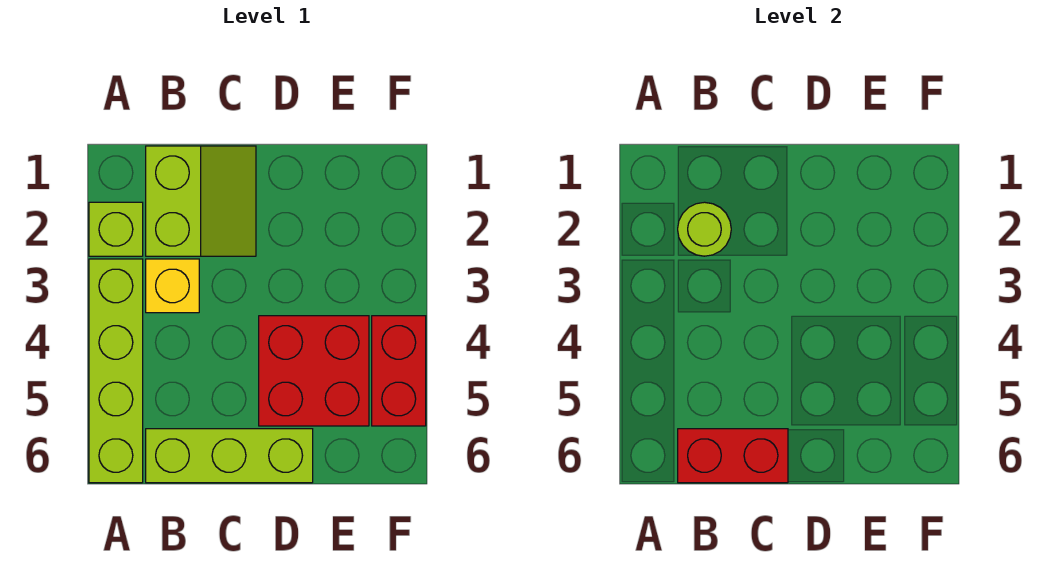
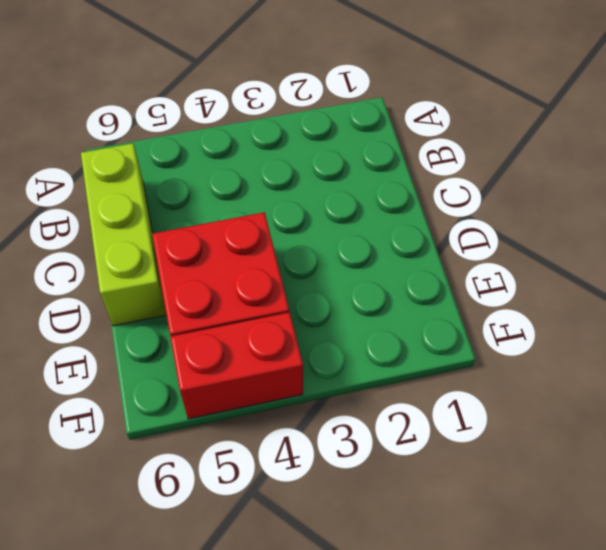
none -> lime brick A2 level 1
none -> lime brick A3:A6 level 1

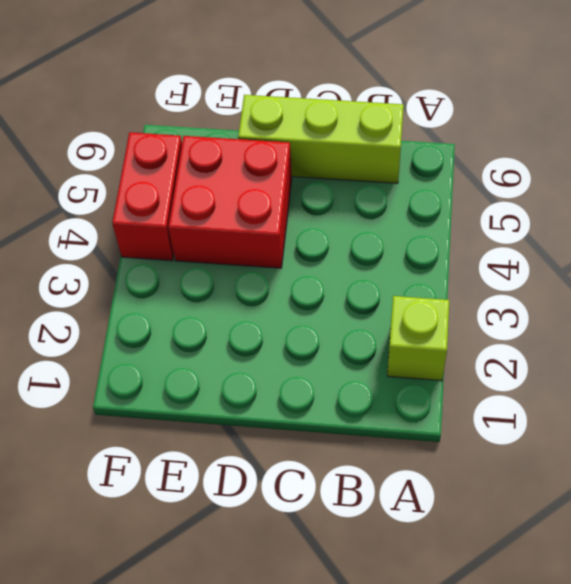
none -> lime brick A3:A6 level 1
none -> lime slope B1:C2 level 1 top B

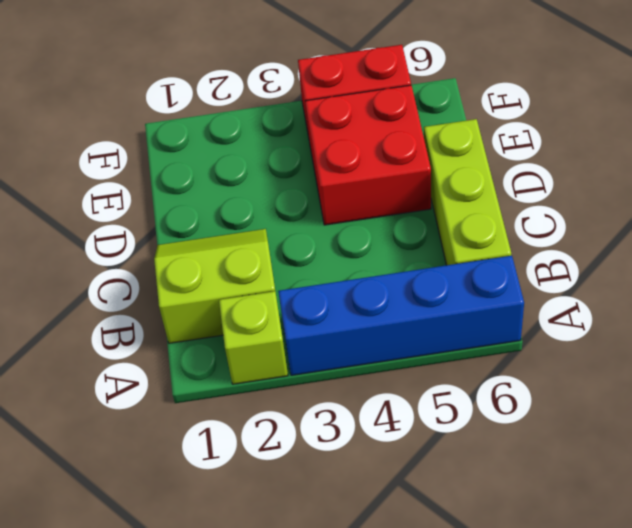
blue brick A3:A6 level 1 -> lime brick A3:A6 level 1
none -> yellow brick B3 level 1
none -> lime round brick B2 level 2

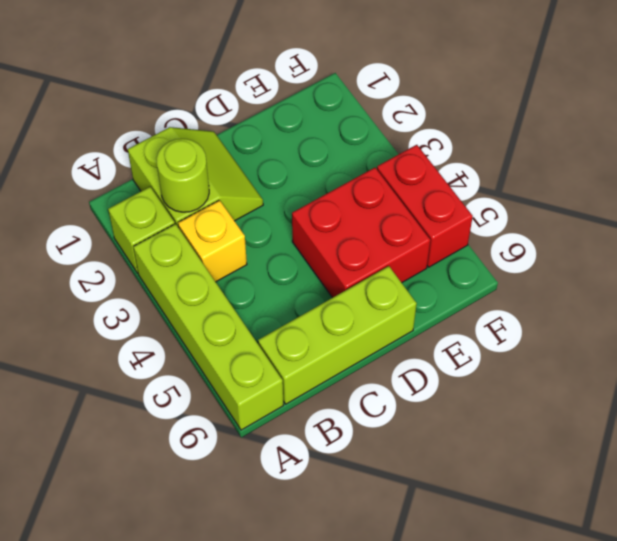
none -> red brick B6:C6 level 2

